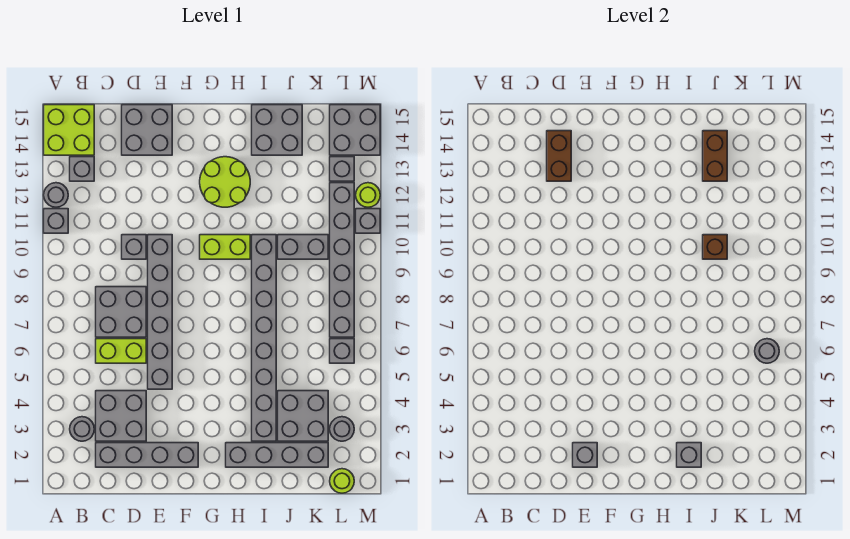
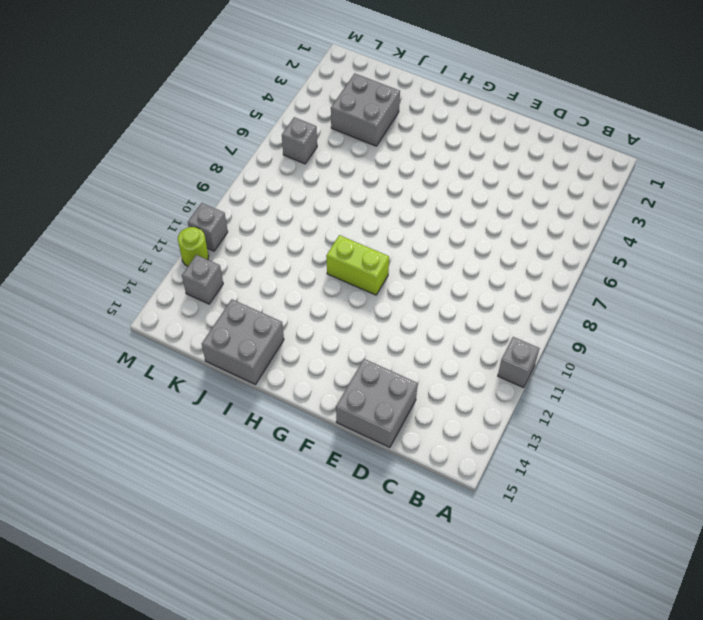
none -> grey round brick A12 level 1
none -> lime brick A14:B15 level 1
none -> grey round brick B3 level 1
none -> grey brick B13 level 1

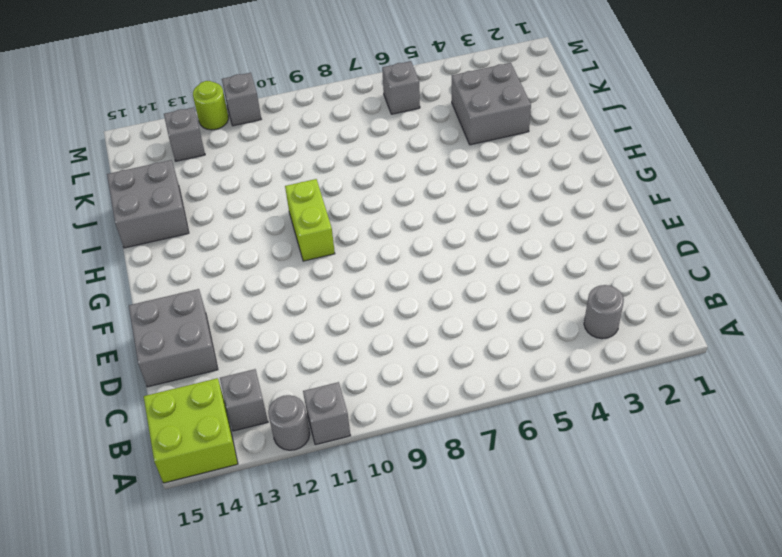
none -> grey brick C2:F2 level 1
none -> grey brick C3:D4 level 1
none -> lime brick C6:D6 level 1
none -> grey brick C7:D8 level 1

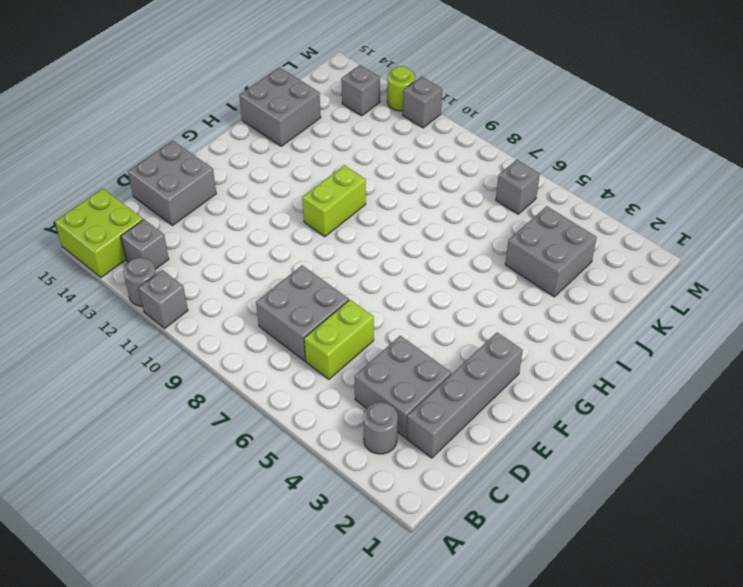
none -> grey brick D10 level 1
none -> grey brick E5:E10 level 1
none -> lime round brick G12:H13 level 1
none -> grey brick H2:K2 level 1

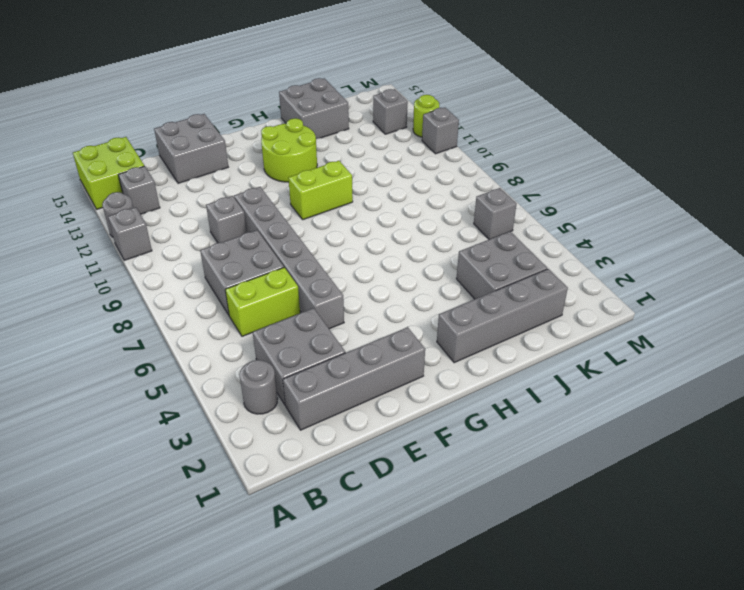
none -> grey brick I3:I10 level 1
none -> grey brick J10:K10 level 1
none -> lime round brick L1 level 1
none -> grey round brick L3 level 1

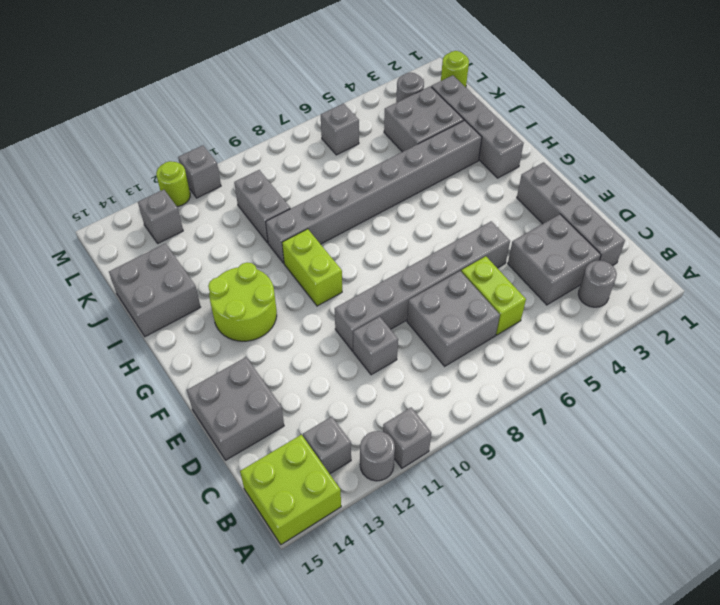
none -> grey brick L7:L12 level 1
none -> grey brick L14:M15 level 1
none -> brown brick D13:D14 level 2
none -> grey brick E2 level 2

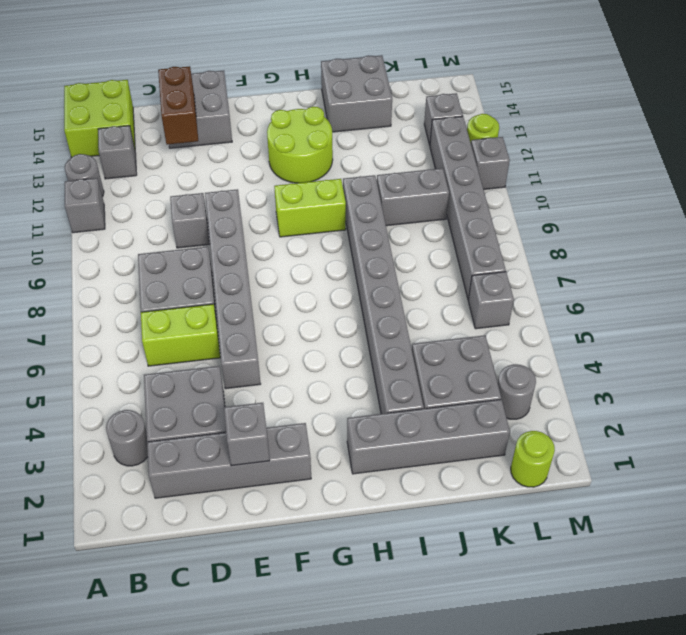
none -> grey brick L14:M15 level 1
none -> grey brick I2 level 2
none -> brown brick J10 level 2
none -> brown brick J13:J14 level 2

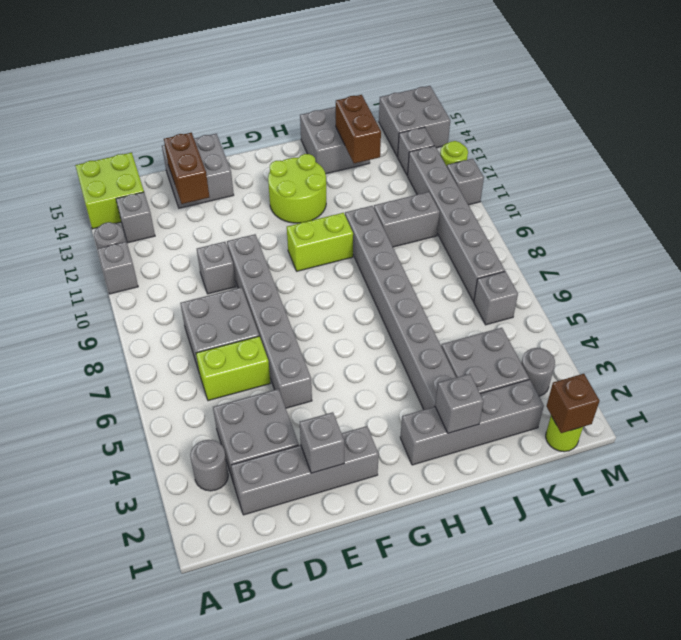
brown brick L1 level 2 -> brown brick J10 level 2
none -> grey round brick L6 level 2

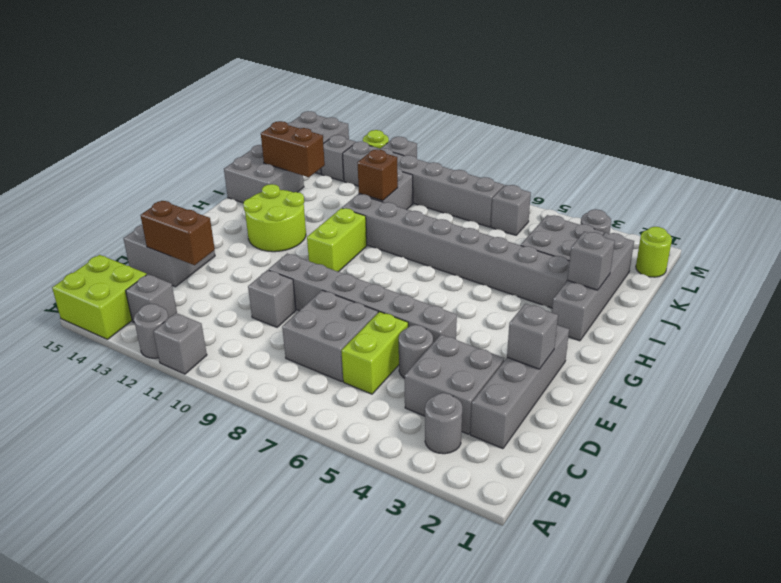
grey round brick D5 level 1 -> grey round brick L6 level 2

